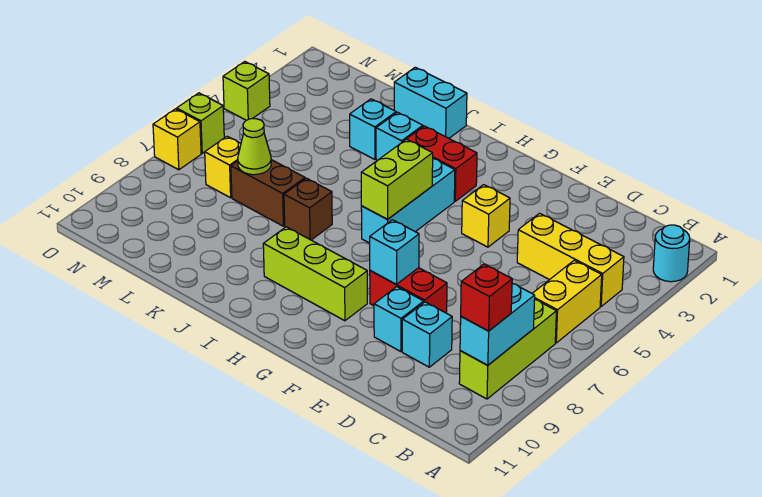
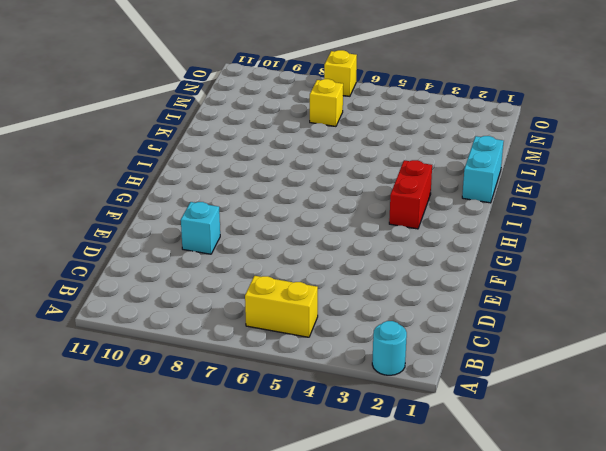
none -> yellow brick B4:D4 level 1
none -> lime brick B7:B9 level 1
none -> cyan brick D9 level 1

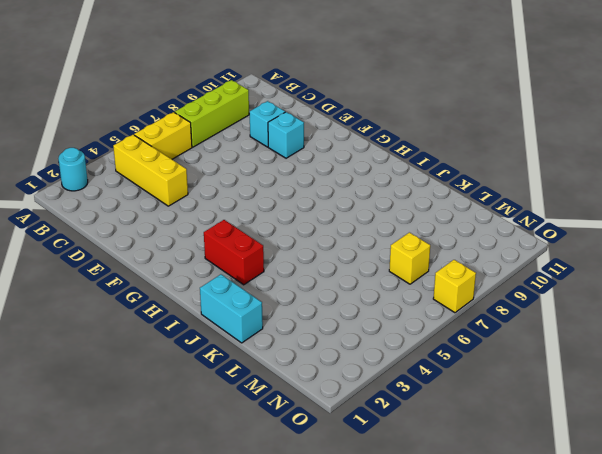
none -> red brick E8:F8 level 1
none -> yellow brick F4 level 1
none -> lime brick G9:I9 level 1

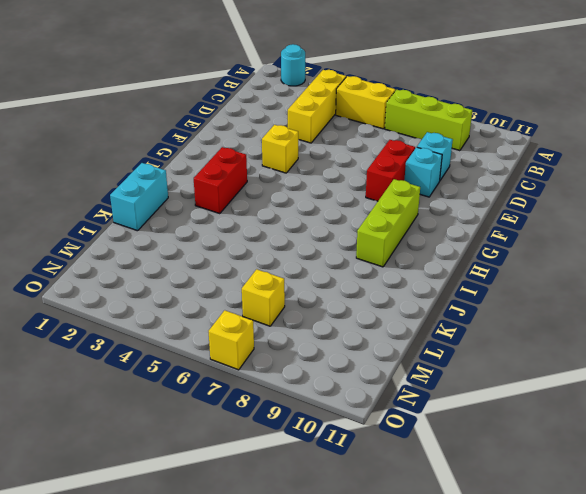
none -> cyan brick H4:H6 level 1
none -> cyan brick J3 level 1
none -> brown brick J7 level 1

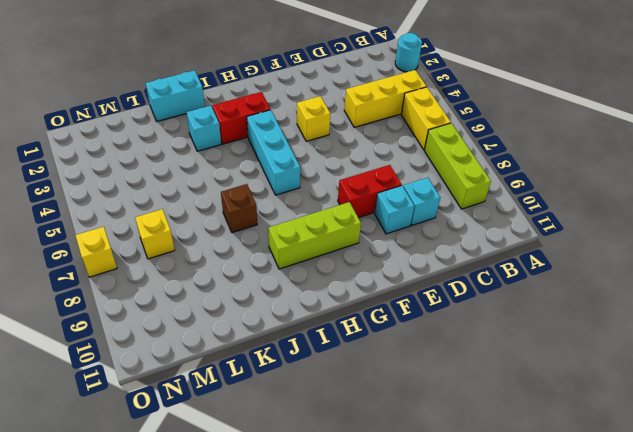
none -> cyan brick K3 level 1
none -> brown brick K7:L7 level 1
none -> lime brick O4 level 1

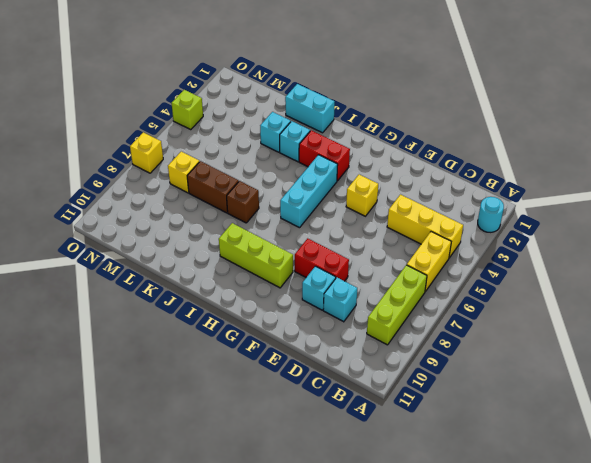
none -> lime brick O6 level 1
none -> cyan brick B8:B9 level 2
none -> cyan brick F8 level 2

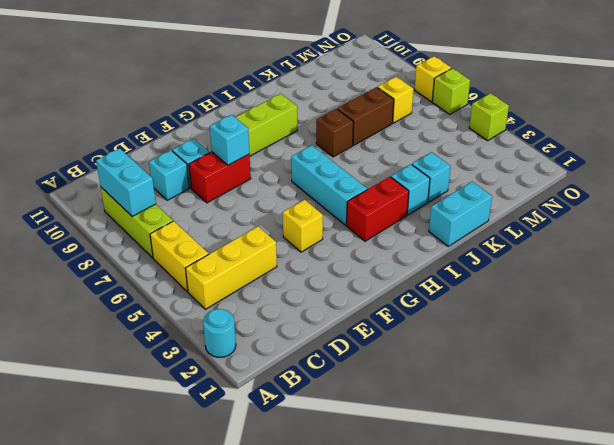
none -> lime brick H5:H6 level 2
none -> lime cone L7 level 2
none -> red brick B9 level 3

